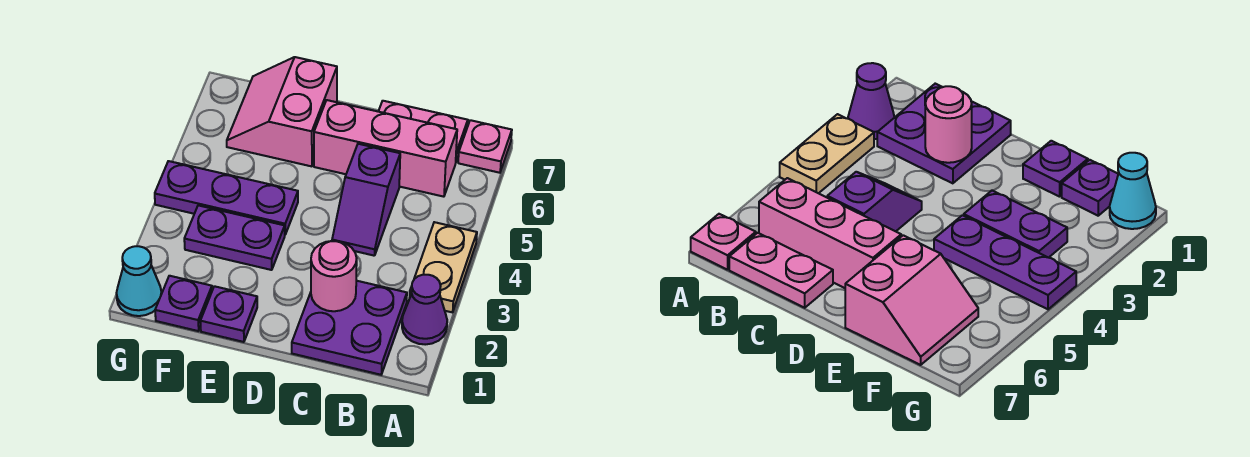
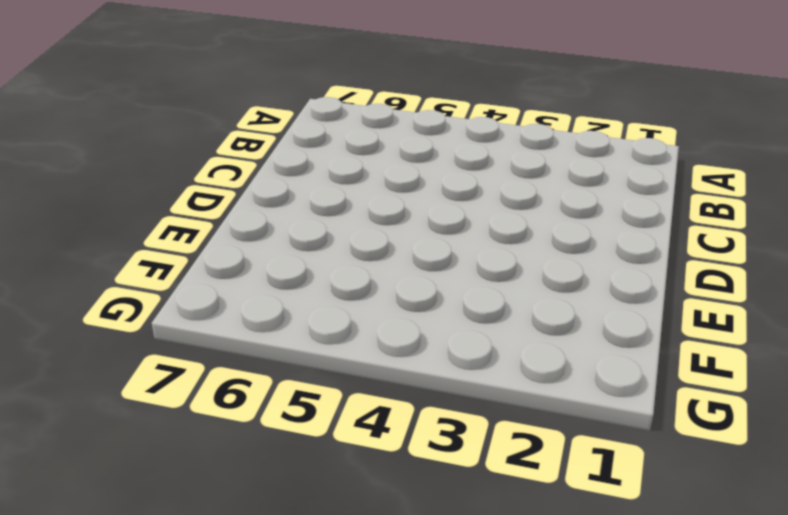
none -> purple cone A2 level 1
none -> tan plate A3:A4 level 1
none -> pink plate A7 level 1

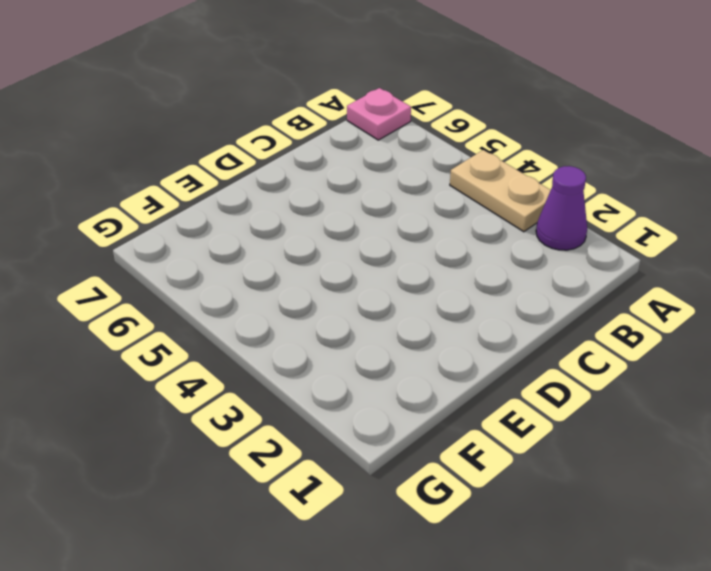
none -> purple plate B1:C2 level 1
none -> pink brick B6:D6 level 1
none -> pink plate B7:C7 level 1

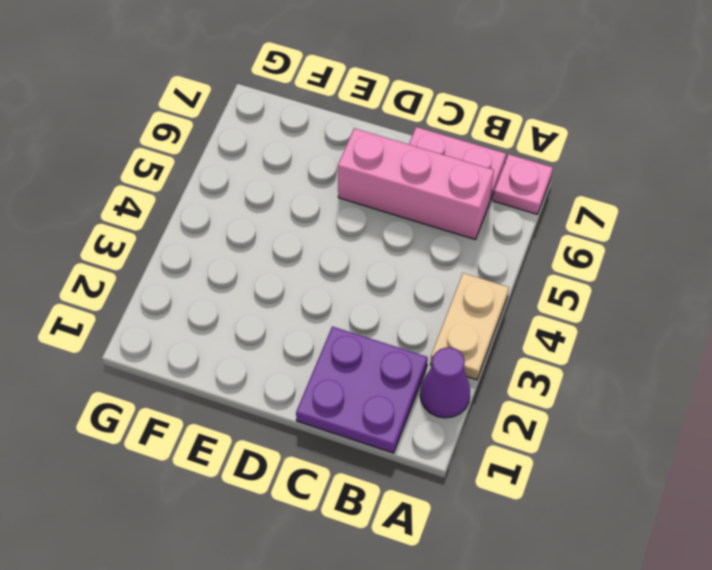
none -> purple slope C4:C5 level 1 top 5
none -> purple plate E1 level 1
none -> purple plate E3:F3 level 1

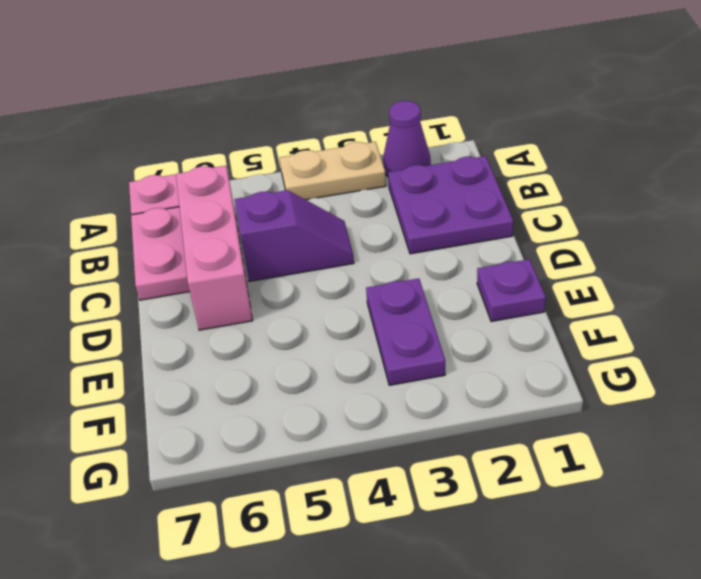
none -> purple plate E4:G4 level 1
none -> pink slope E6:F7 level 1 top E
none -> purple plate F1 level 1

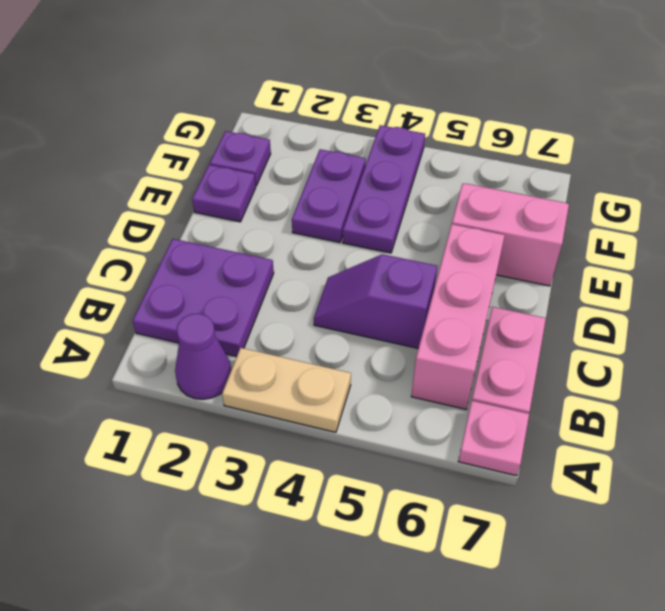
none -> cyan cone G1 level 1
none -> pink round brick C2 level 2

